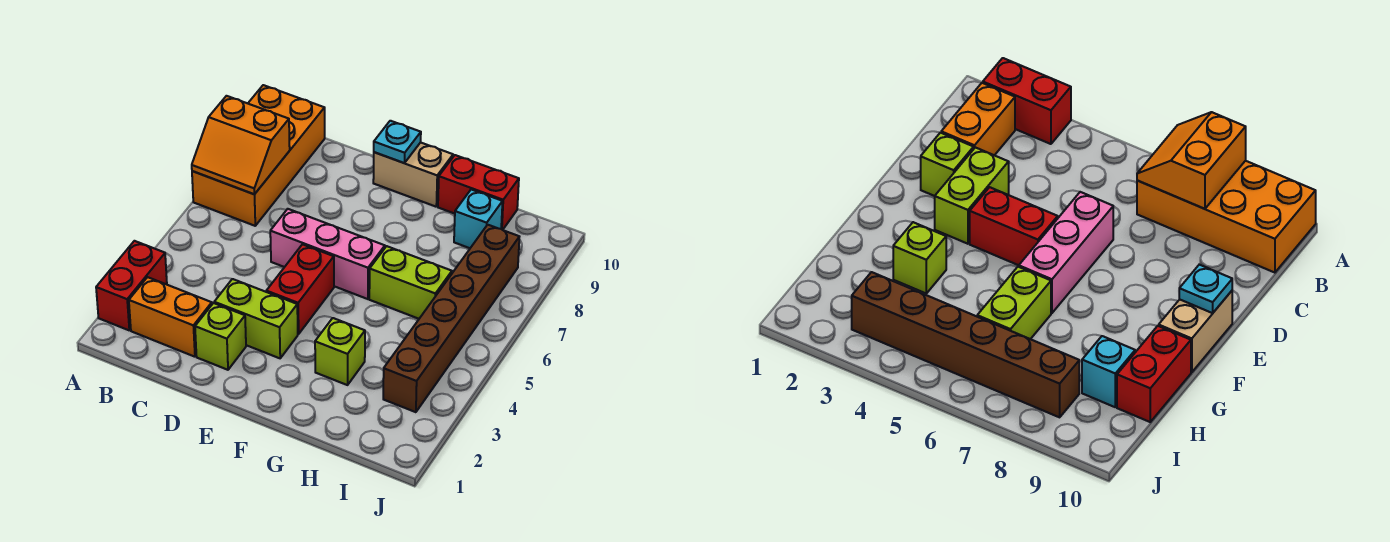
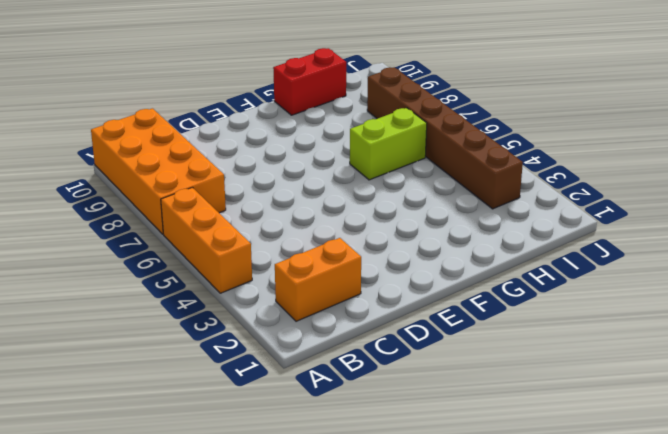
orange brick A4:A6 level 1 -> none
none -> red brick A2:A3 level 1
none -> lime brick D2 level 1
none -> lime brick D3:E3 level 1

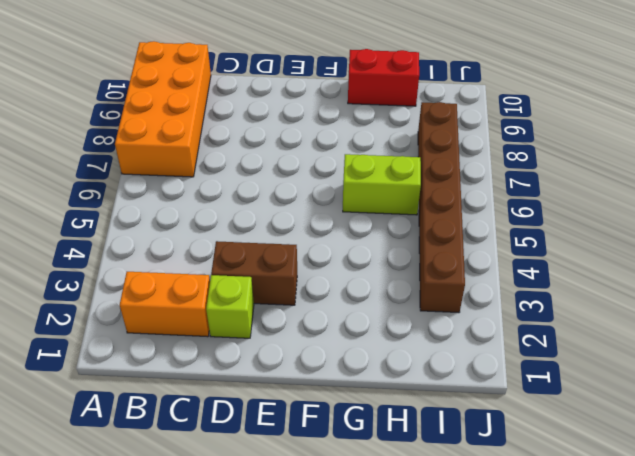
brown brick D3:E3 level 1 -> lime brick D3:E3 level 1
none -> red brick A2:A3 level 1
none -> pink brick D6:F6 level 1
none -> red brick E4:E5 level 1

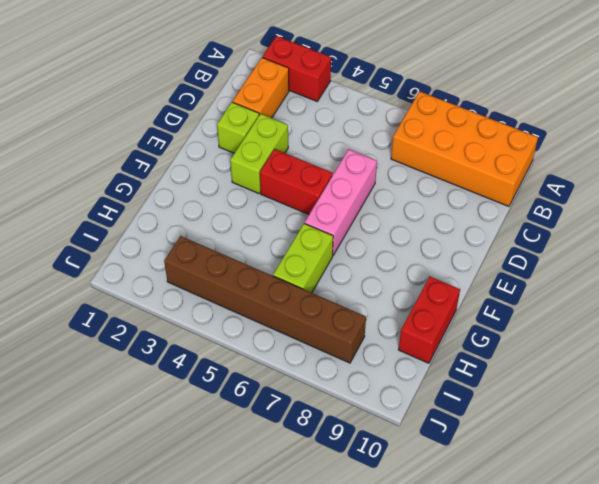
none -> tan brick E10:F10 level 1
none -> lime brick G3 level 1
none -> cyan brick H9 level 1

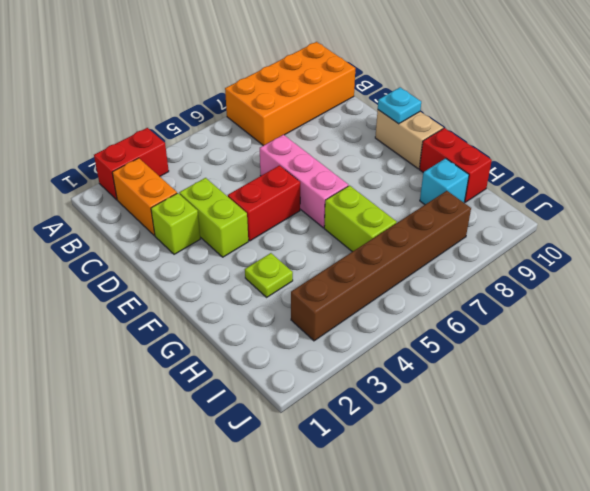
lime plate G3 level 1 -> lime brick G3 level 1
none -> orange slope A7:B8 level 2 top 8

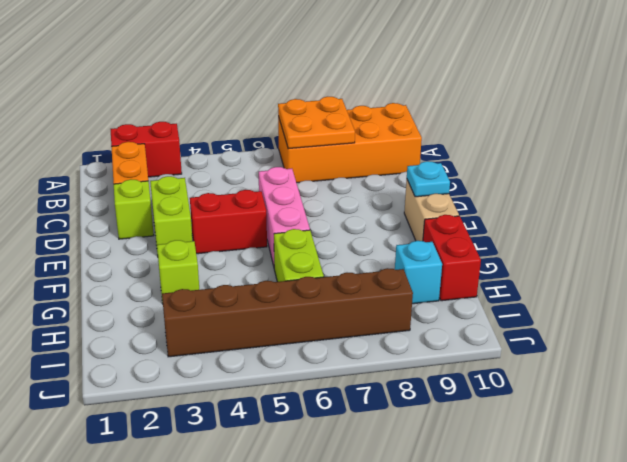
orange plate A7:B8 level 2 -> orange slope A7:B8 level 2 top 8

